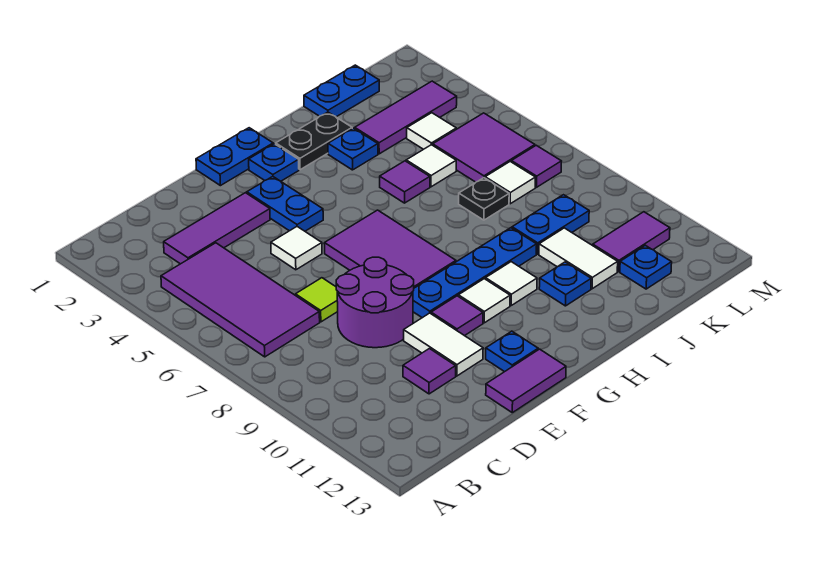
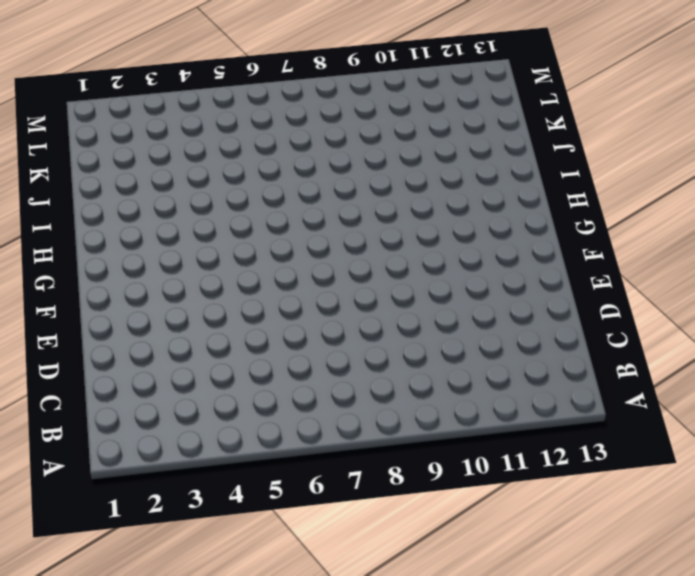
none -> purple tile B4:C7 level 1
none -> purple tile C3:E3 level 1
none -> lime tile D7 level 1
none -> purple round brick D8:E9 level 1

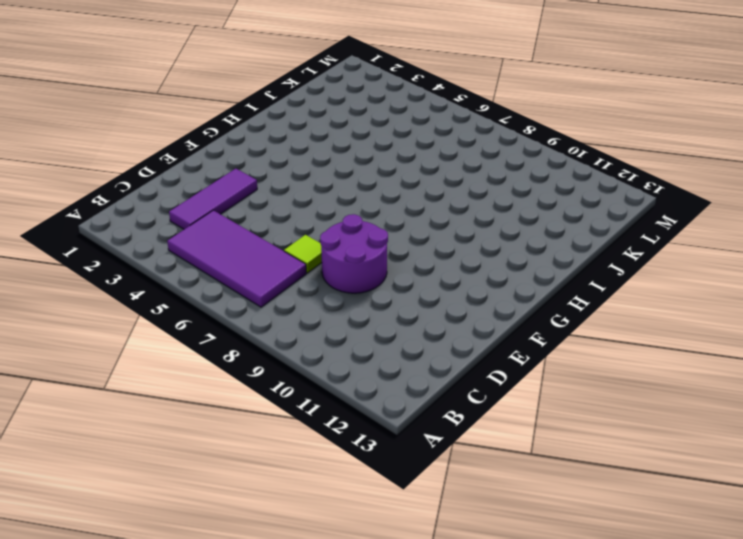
none -> purple tile D11 level 1
none -> white tile E5 level 1
none -> white tile E10:E11 level 1
none -> purple tile E13:F13 level 1

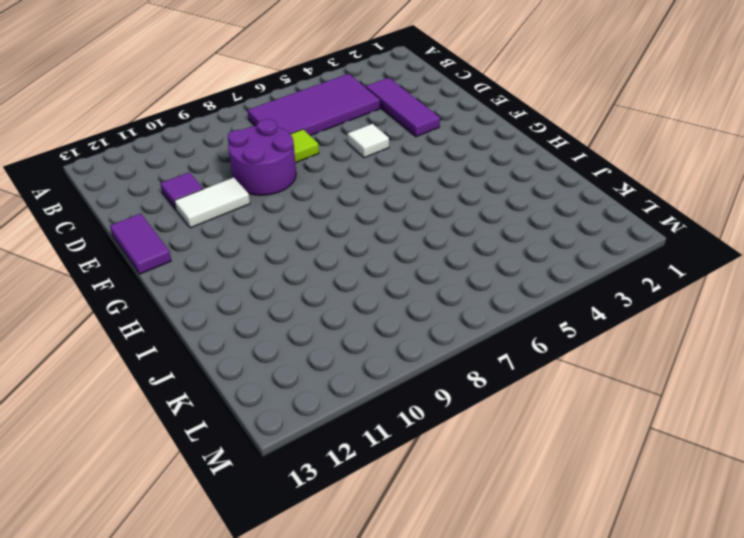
none -> blue plate F1:G1 level 1
none -> blue plate F3:F4 level 1
none -> purple tile F6:G8 level 1
none -> blue plate F9:I9 level 1

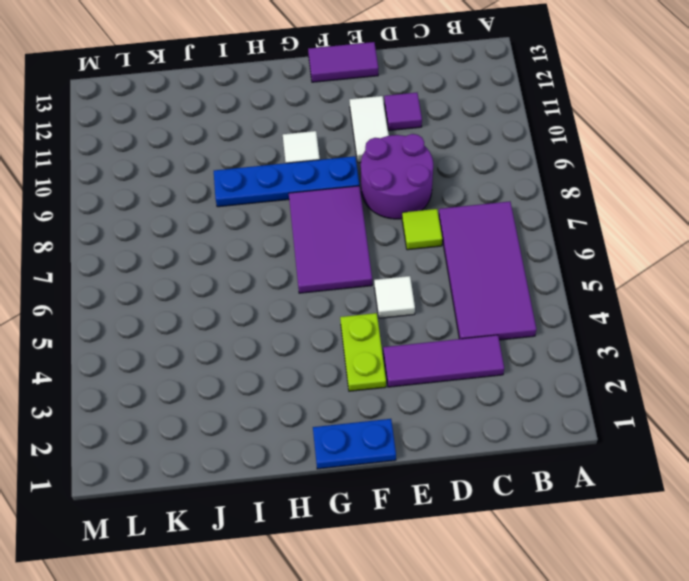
lime plate F3:F4 level 1 -> blue plate F3:F4 level 1
none -> purple tile F10 level 1
none -> blue plate F12 level 1
none -> blue plate G2 level 1
none -> black plate H2:I2 level 1

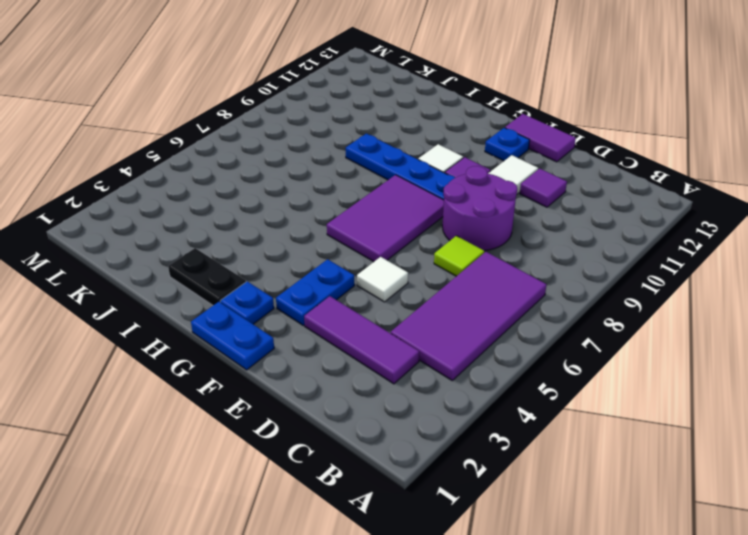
none -> white tile H10 level 1
none -> blue plate I3 level 1
none -> purple tile I5 level 1
none -> blue plate I11 level 1

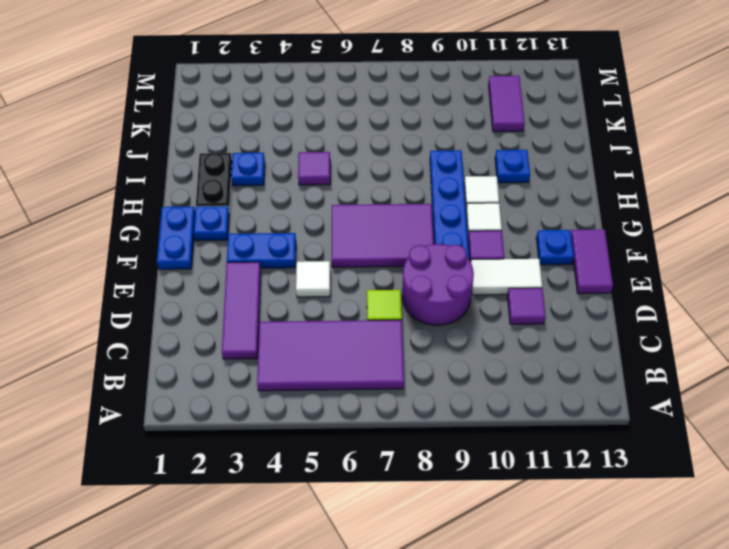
none -> blue plate J1:K1 level 1
none -> purple tile J3:L3 level 1
none -> white tile J5 level 1
none -> black plate J7 level 1

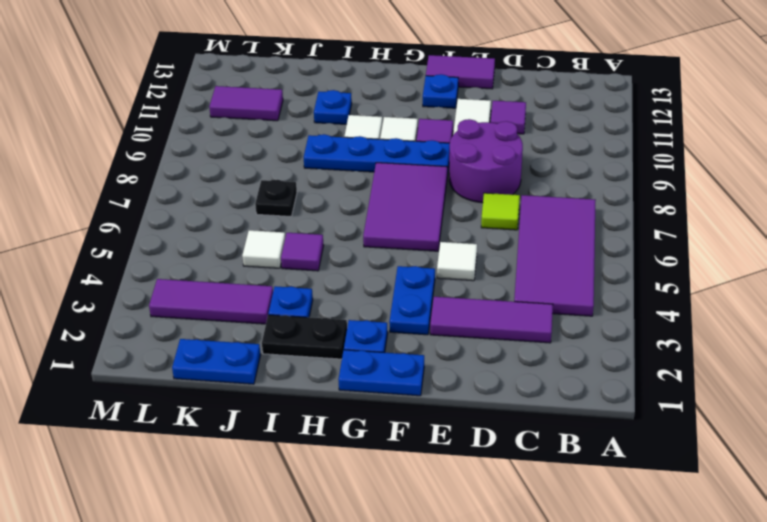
none -> blue plate J9:K9 level 1
none -> white tile J10:J11 level 1
none -> white tile K4 level 1
none -> purple tile K5:L6 level 1

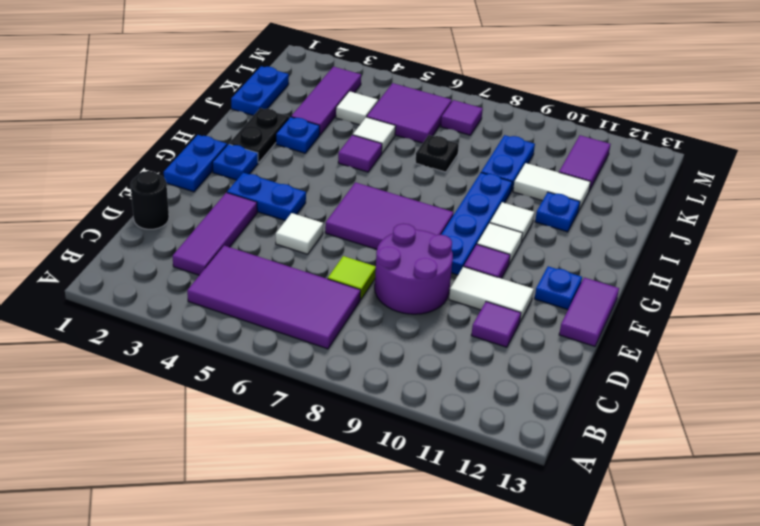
black round brick D1 level 1 -> none
none -> white tile K7 level 1
none -> blue plate K12 level 1

